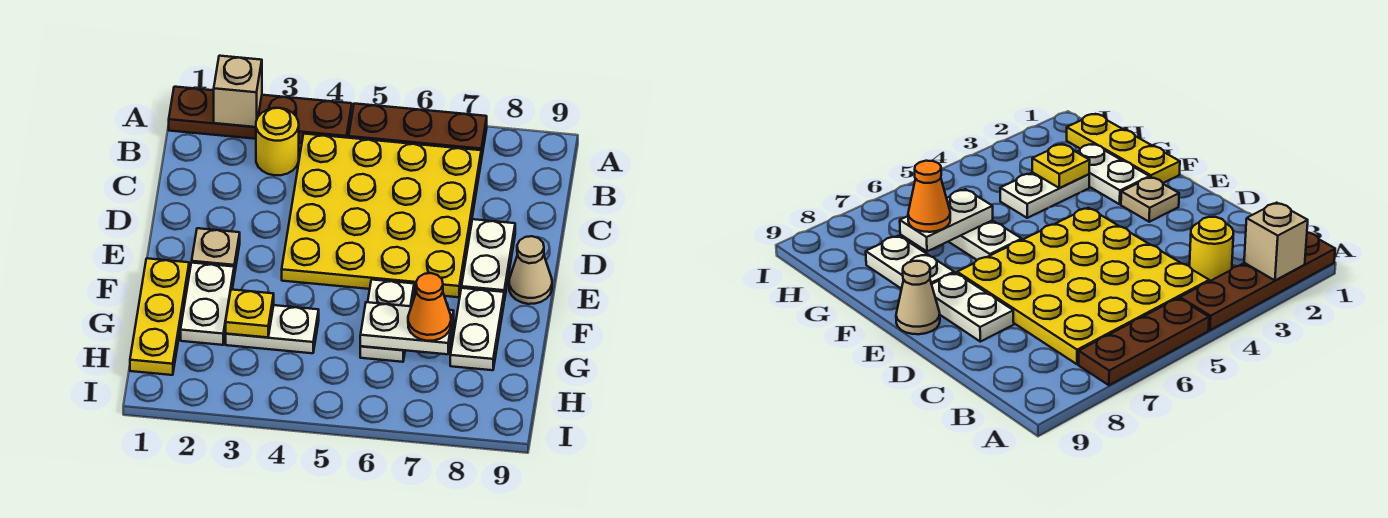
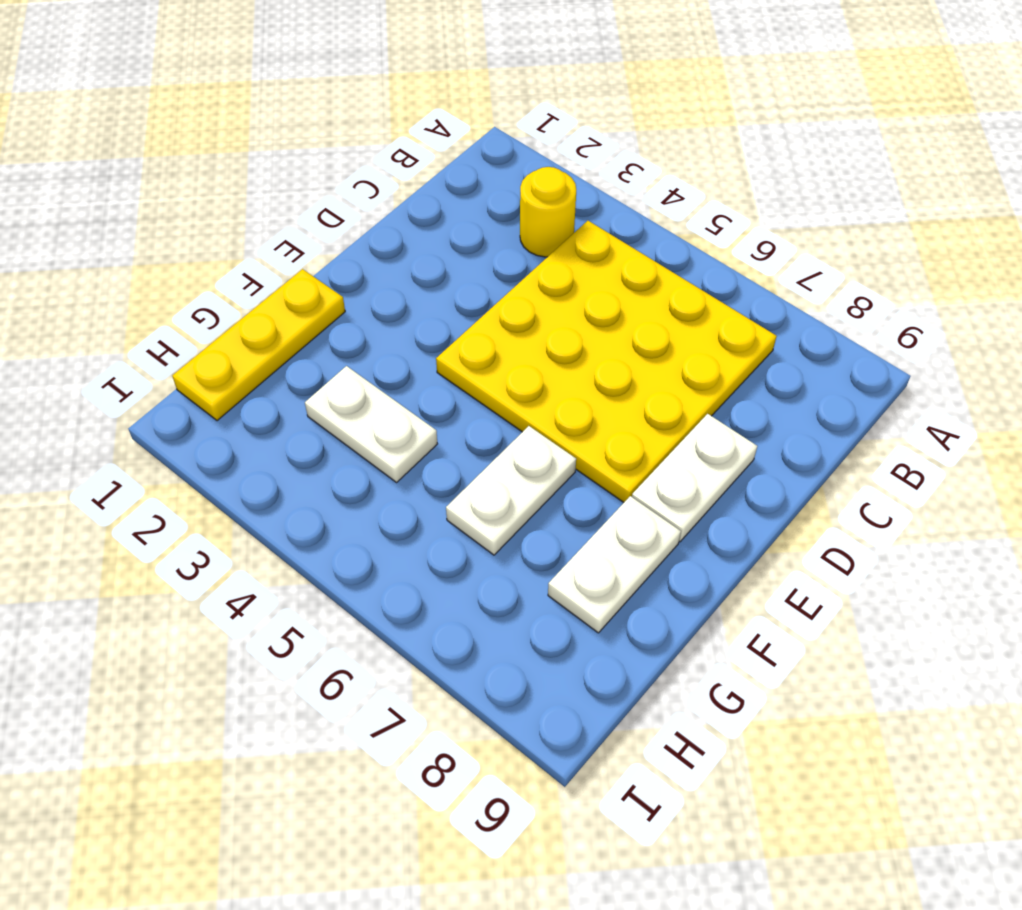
none -> brown plate A1:A4 level 1
none -> brown plate A5:A7 level 1
none -> tan plate E2 level 1

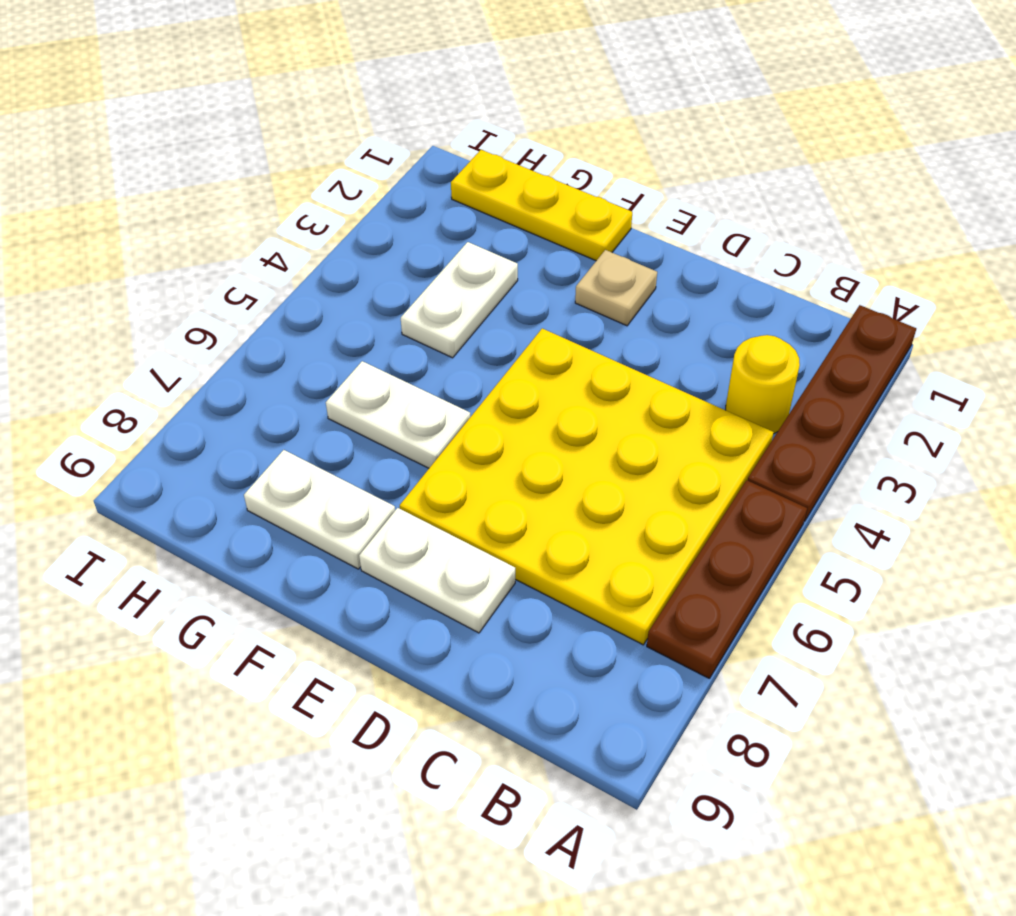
none -> tan cone E9 level 1
none -> white plate F2:G2 level 1
none -> tan brick A2 level 2

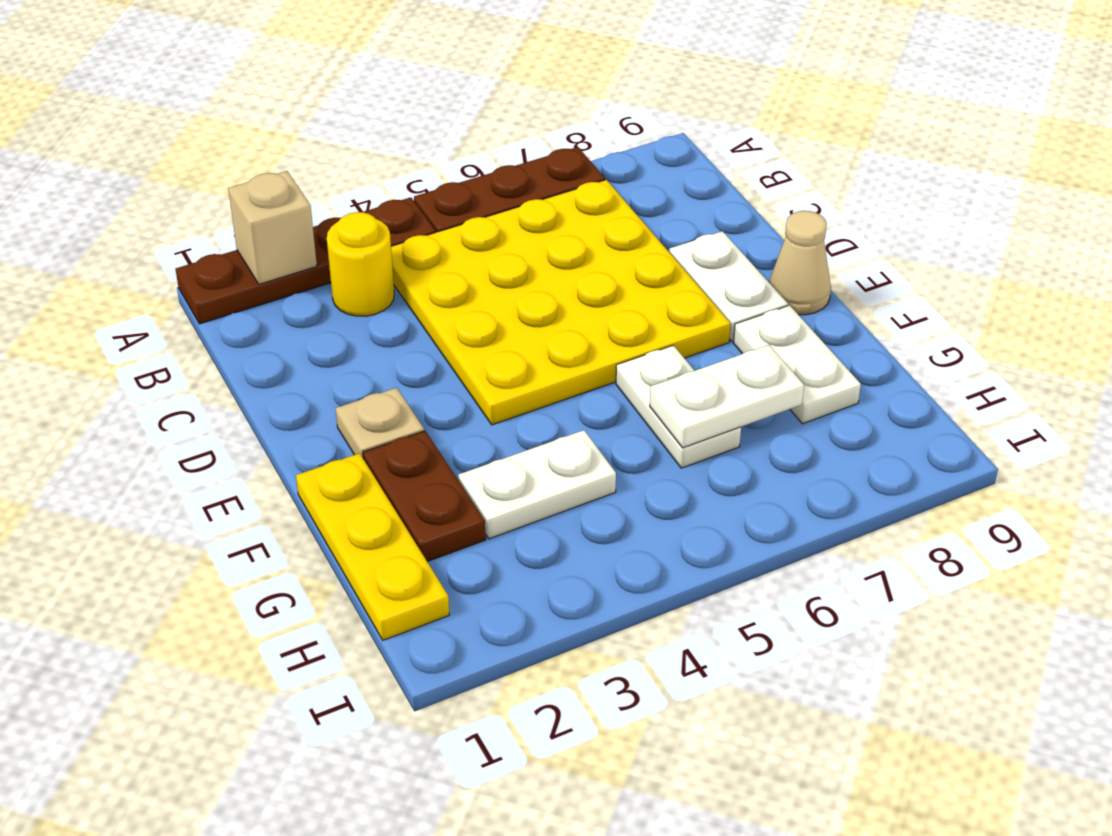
brown plate F2:G2 level 1 -> white plate F2:G2 level 1
none -> yellow plate G3 level 2
none -> orange cone G7 level 3

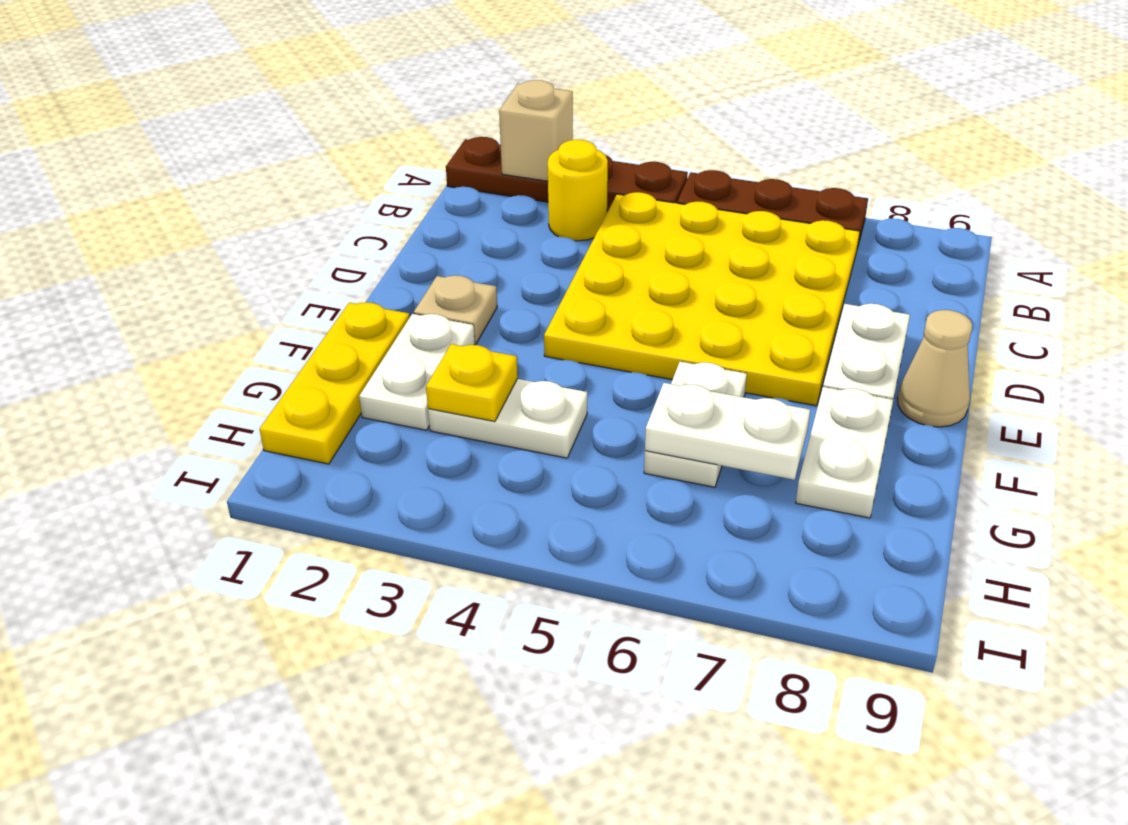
none -> orange cone G7 level 3

